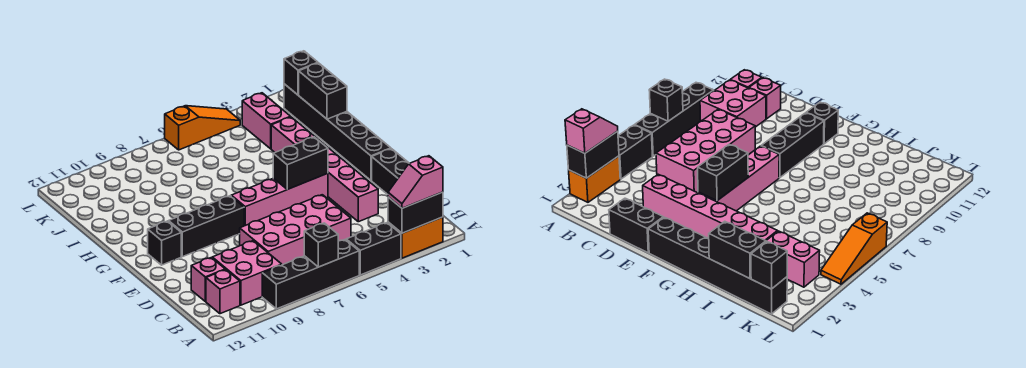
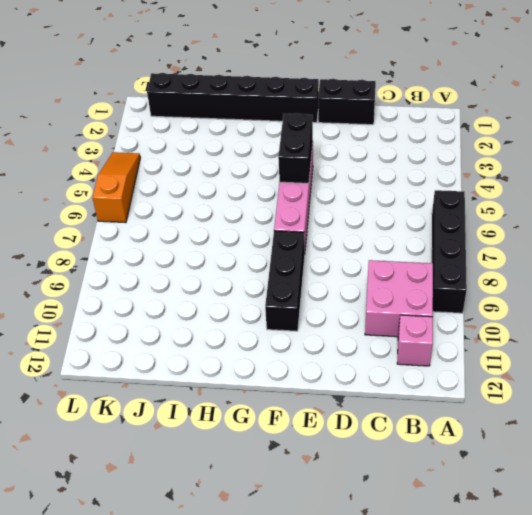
none -> orange brick A2:A3 level 1
none -> black brick A4:A5 level 1
none -> pink brick C5:D8 level 1

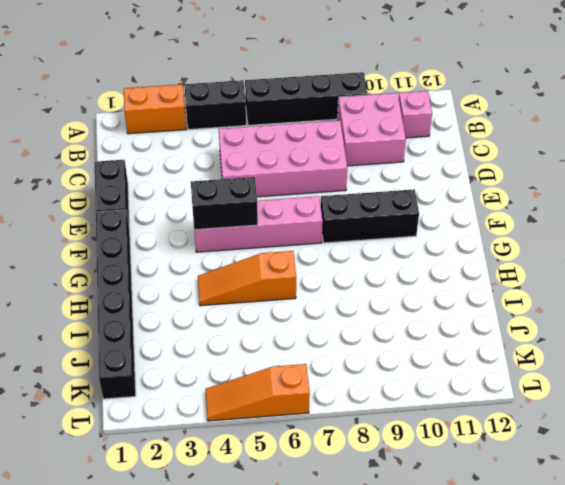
orange slope H4:H6 level 1 top 6 -> none
none -> pink brick C11 level 1
none -> pink brick D3:I3 level 1
none -> black brick F11 level 1

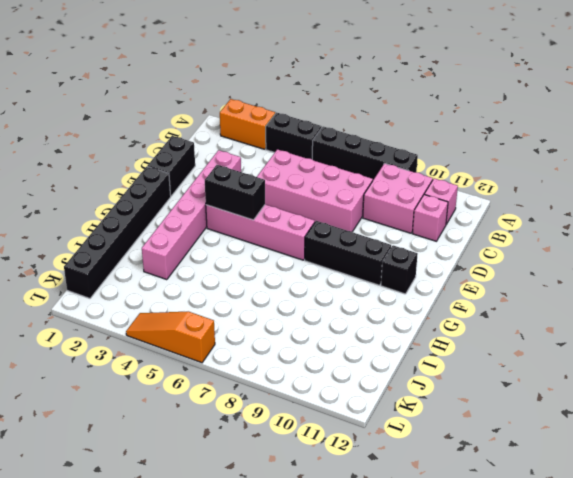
none -> pink brick J3:K3 level 1
none -> black brick A2:A3 level 2
none -> black brick A7 level 2

